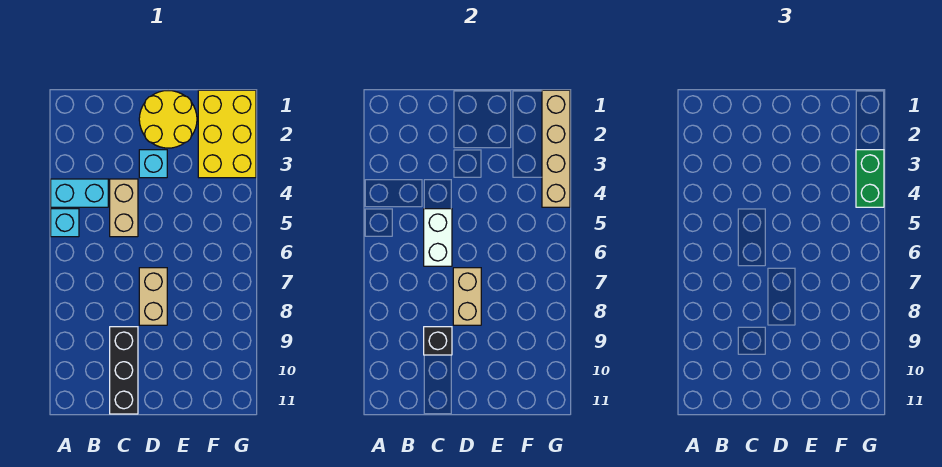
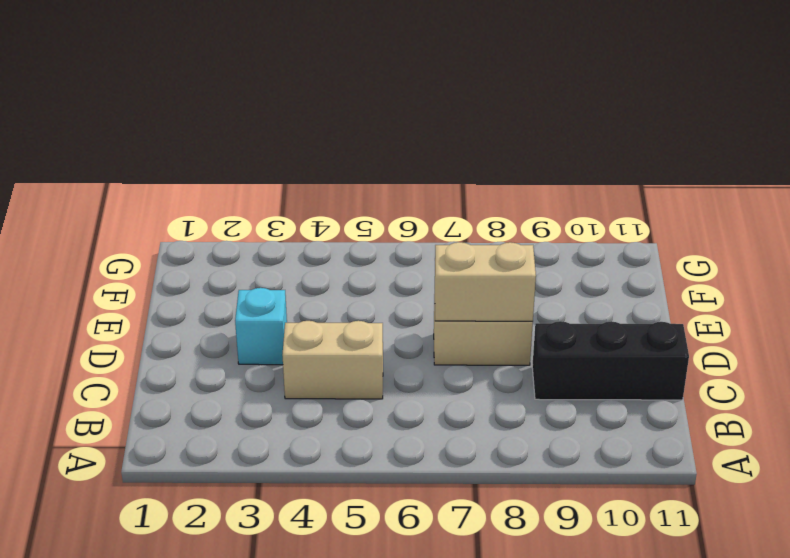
none -> cyan brick A4:B4 level 1
none -> cyan brick A5 level 1
none -> yellow round brick D1:E2 level 1

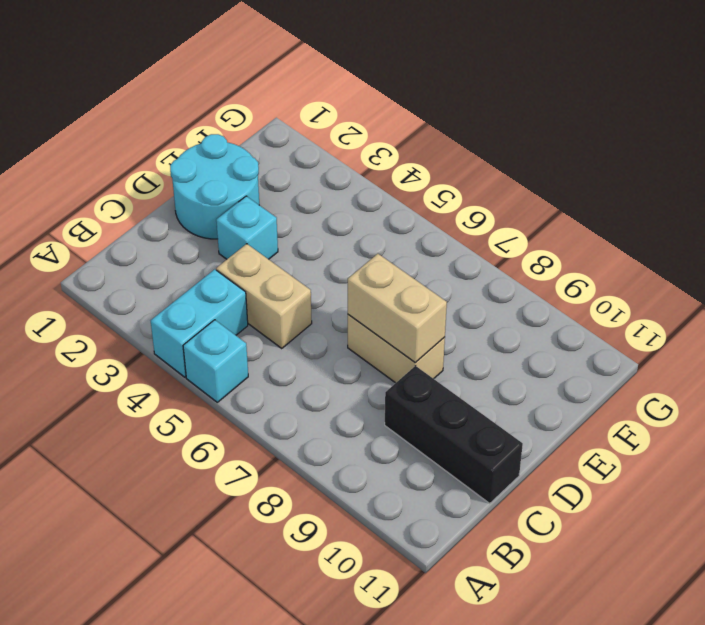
cyan round brick D1:E2 level 1 -> yellow round brick D1:E2 level 1
none -> yellow brick F1:G3 level 1
none -> white brick C5:C6 level 2
none -> black brick C9 level 2

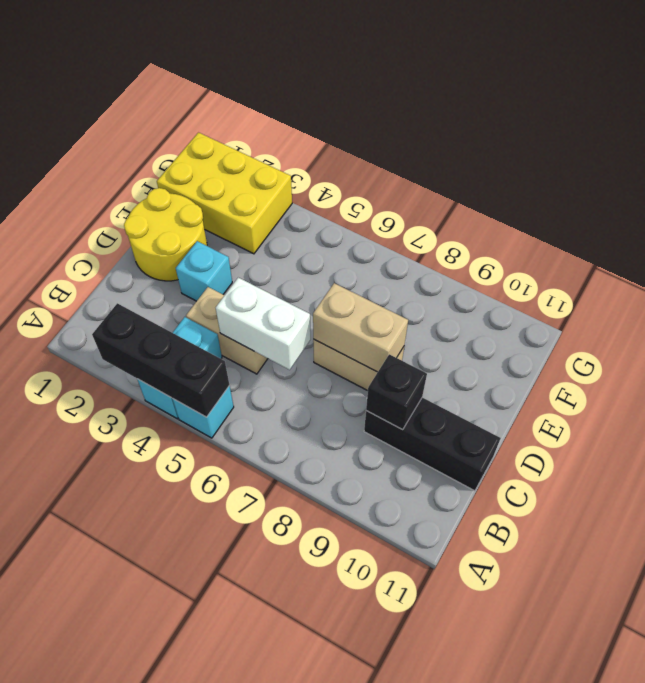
black brick A3:A5 level 2 -> none
none -> tan brick G1:G4 level 2
none -> green brick G3:G4 level 3

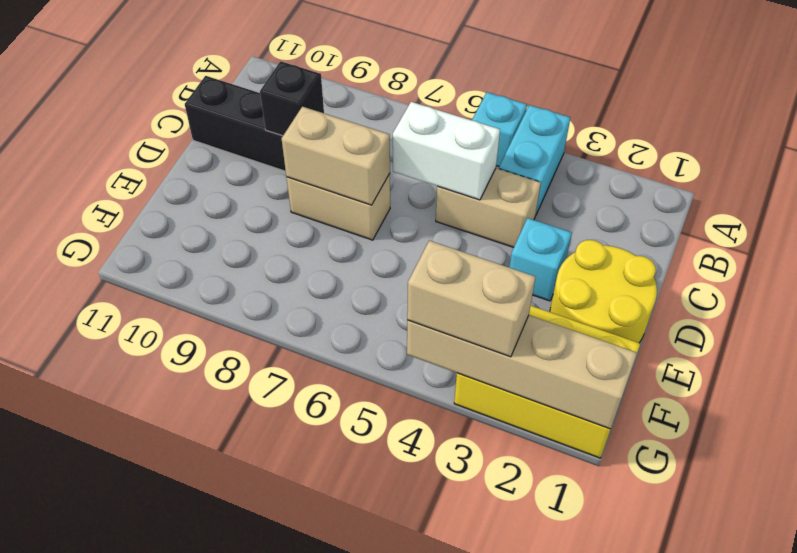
tan brick G3:G4 level 3 -> green brick G3:G4 level 3

